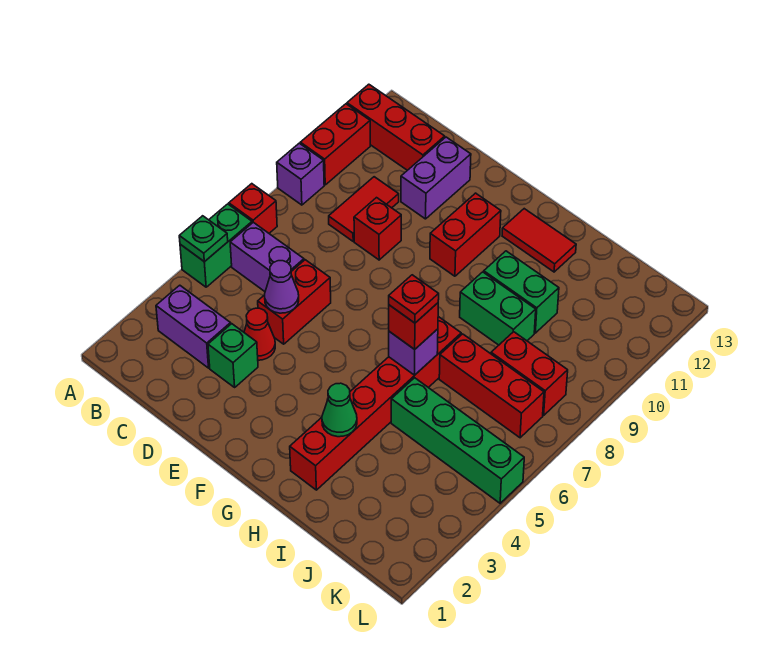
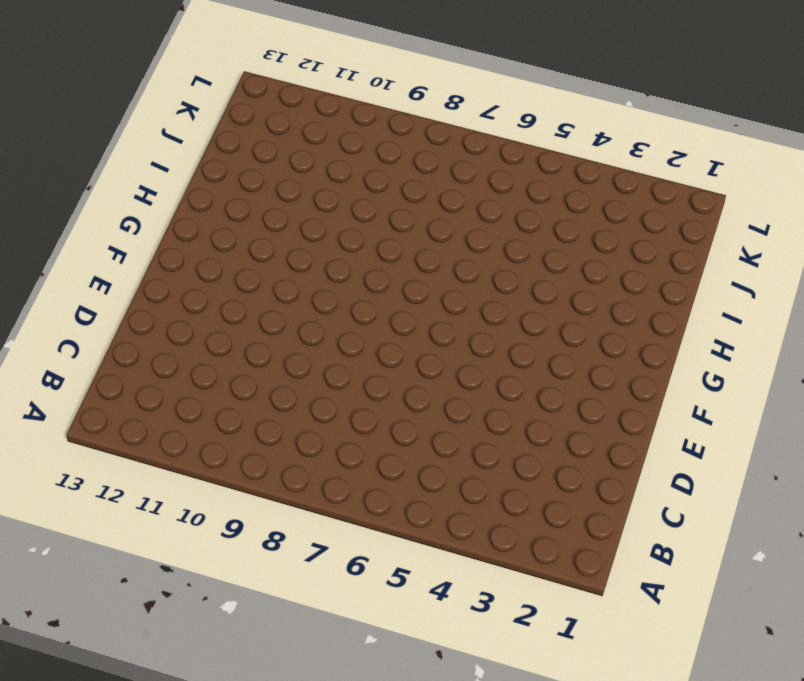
none -> green brick A5:A6 level 1
none -> red brick A7 level 1
none -> purple brick A9 level 1

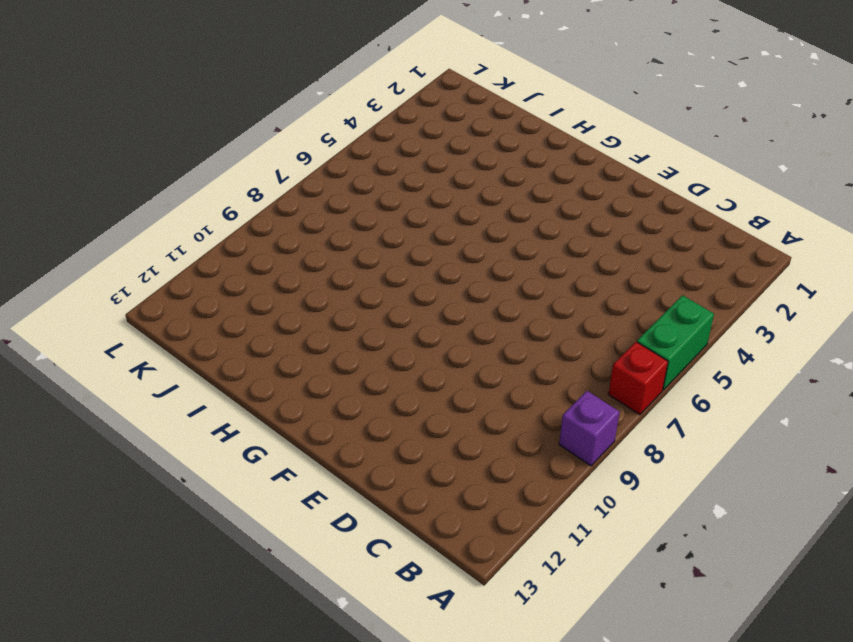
none -> red brick A10:A11 level 1
none -> red brick A12:C12 level 1
none -> purple brick B3:C3 level 1

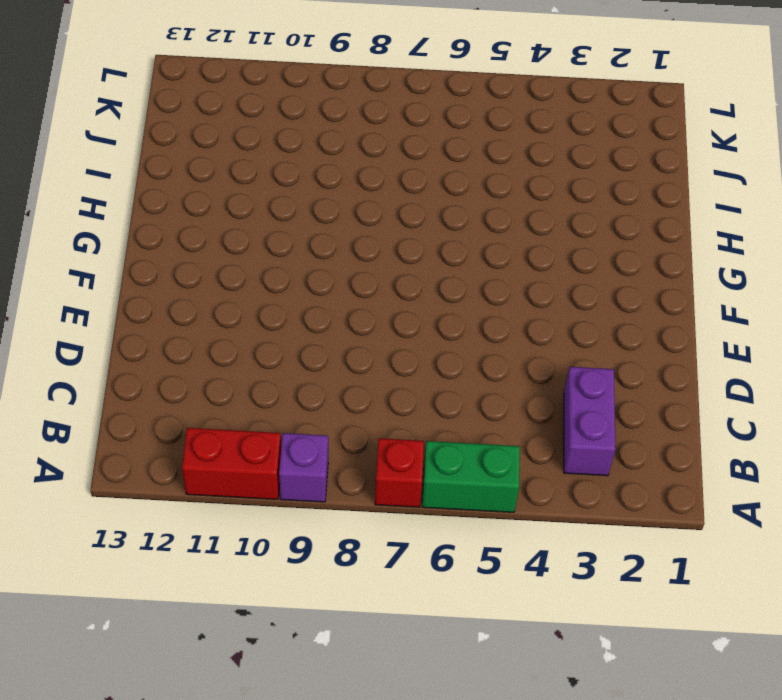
none -> red brick A12:C12 level 1
none -> purple brick B6:C6 level 1
none -> red tile C9:C10 level 1

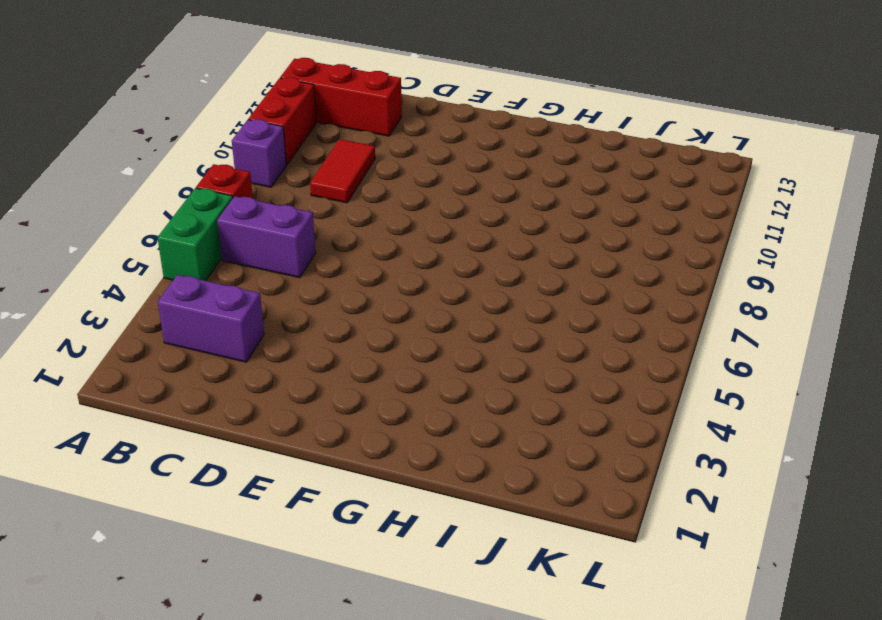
none -> green brick D3 level 1
none -> red cone D4 level 1
none -> red brick D5:D6 level 1

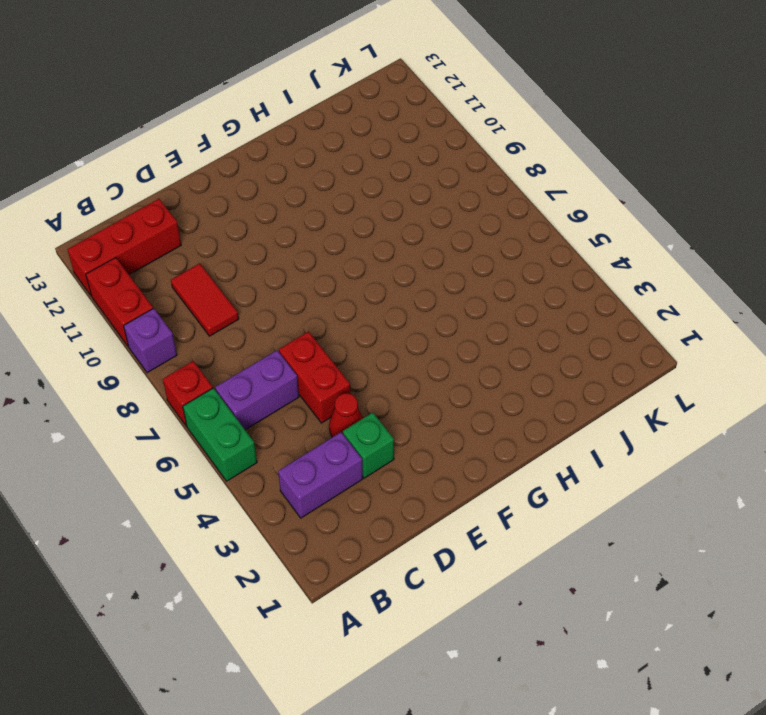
none -> red brick D9 level 1
none -> purple brick D11:D12 level 1
none -> red brick F10:F11 level 1

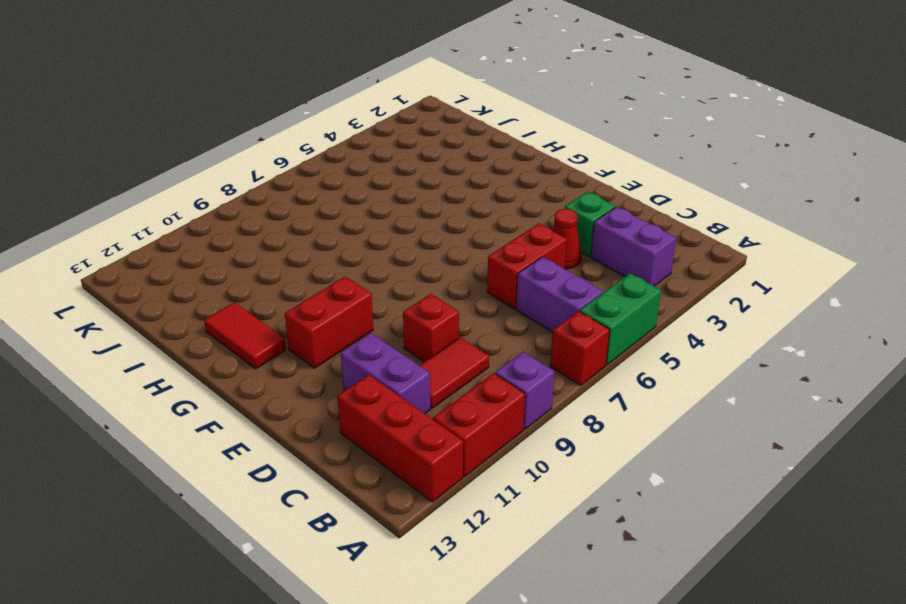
purple brick C11:D11 level 1 -> purple brick D11:D12 level 1
none -> red brick H2:H7 level 1
none -> green brick H9:I9 level 1
none -> green brick H10:I10 level 1

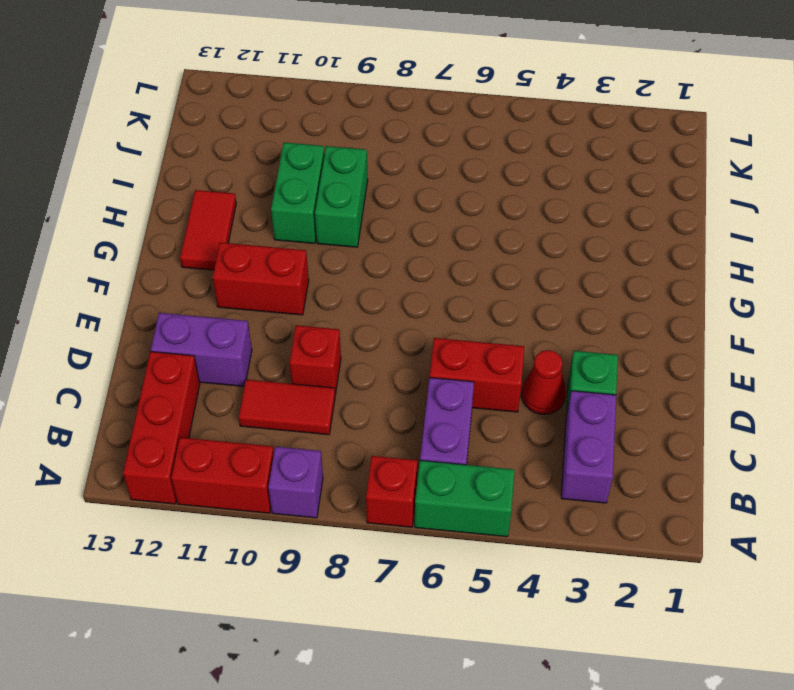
none -> red brick H2:H7 level 1
none -> green brick I5:L5 level 1
none -> red brick I7:K7 level 1

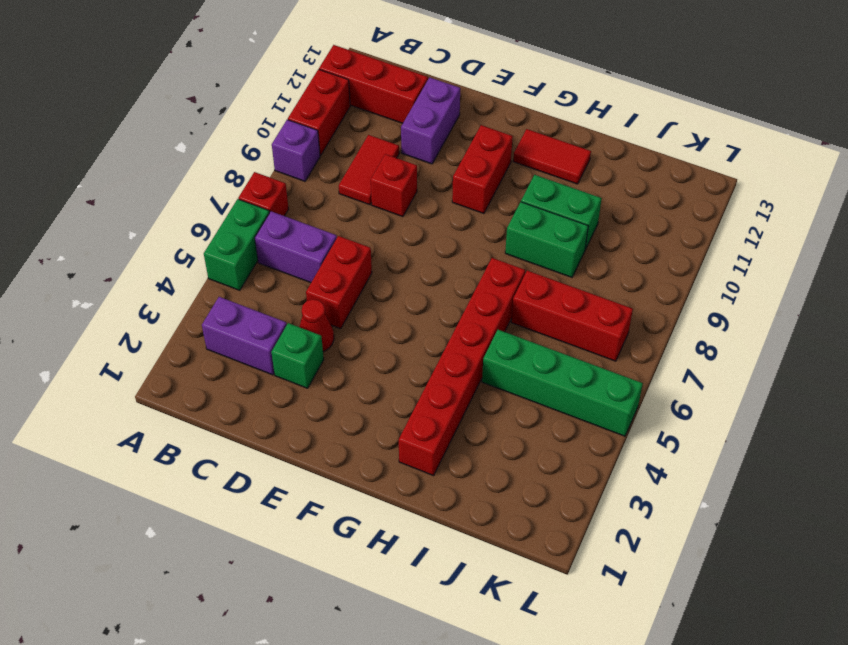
none -> red brick J8:K8 level 1
none -> green plate A5 level 2
none -> purple cone D5 level 2

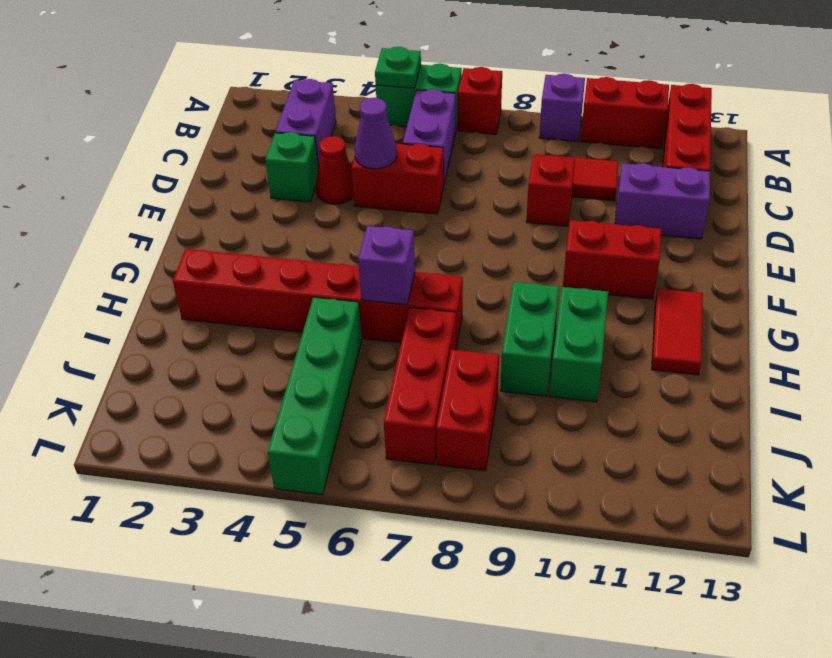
none -> green cone H3 level 2
none -> red brick H6 level 3
none -> red plate H6 level 4

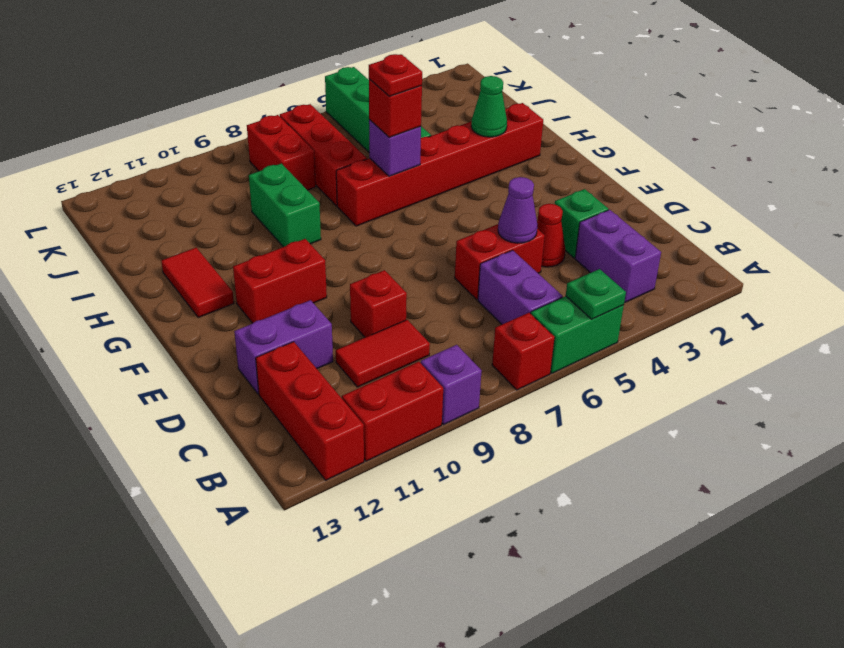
none -> green brick H10:I10 level 1

